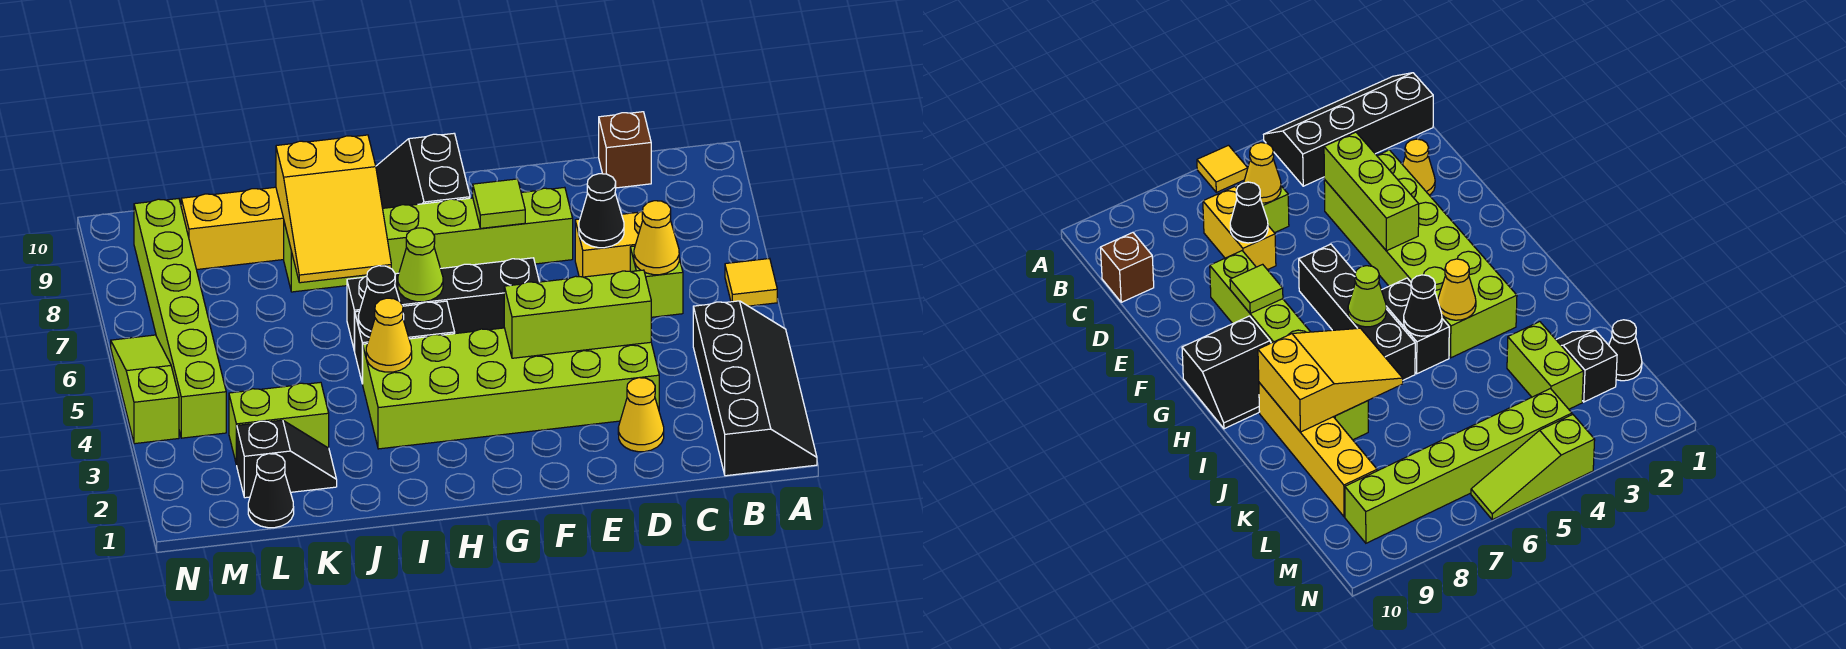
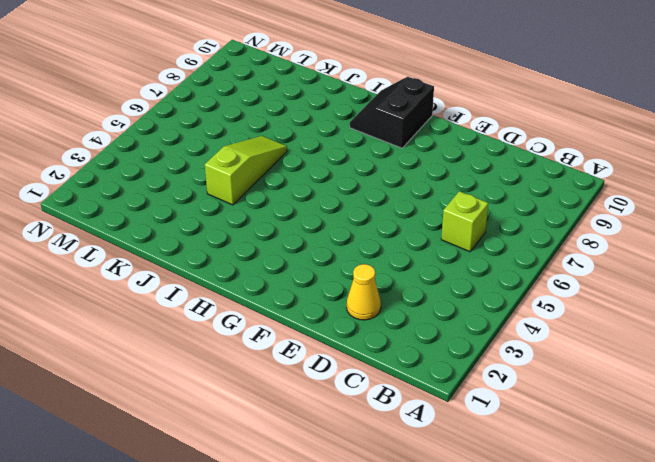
lime slope J4:J6 level 1 top 4 -> lime slope N4:N6 level 1 top 4
none -> black slope A1:B4 level 1 top B
none -> yellow tile A6 level 1
none -> yellow brick C7:D7 level 1

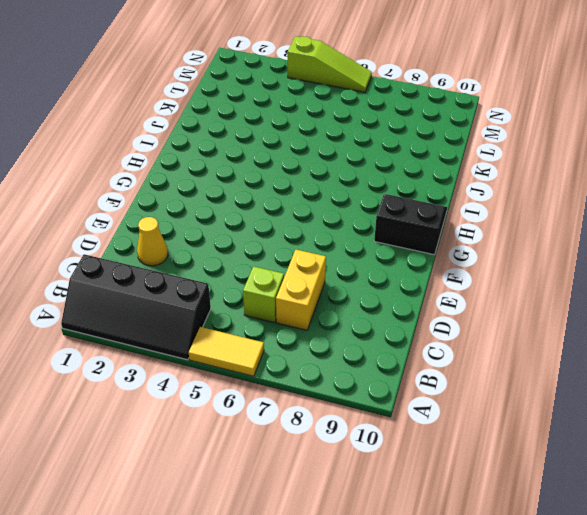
yellow tile A5:A6 level 1 -> yellow tile A6 level 1
none -> brown brick C10 level 1
none -> lime brick D3:I4 level 1
none -> lime brick E8:J8 level 1

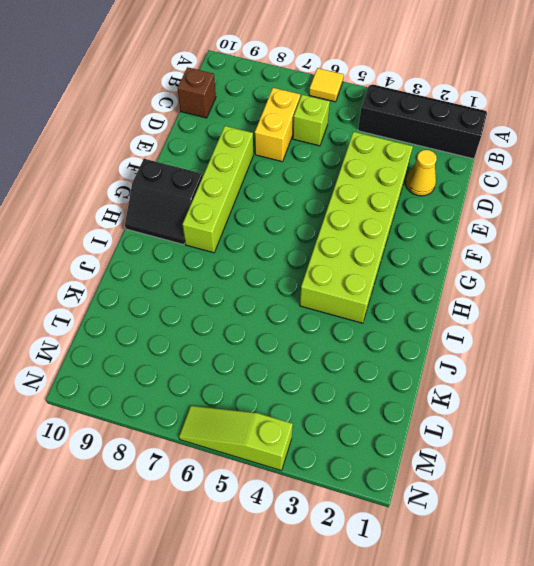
lime brick E8:H8 level 1 -> lime brick E8:J8 level 1
none -> black brick F6:I6 level 1
none -> black brick H5:I5 level 1
none -> yellow brick I9:L9 level 1

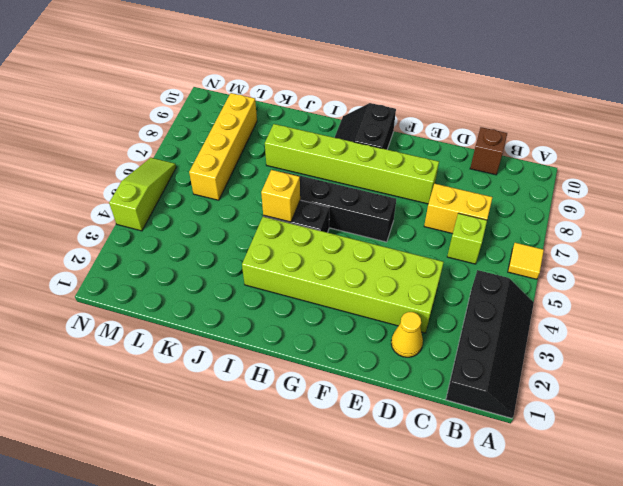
yellow brick I5 level 2 -> black cone I5 level 2
yellow brick L6:L9 level 1 -> yellow brick I9:L9 level 1
none -> black slope K2:L2 level 1 top L
none -> lime brick K3:L3 level 1
none -> black cone L1 level 1

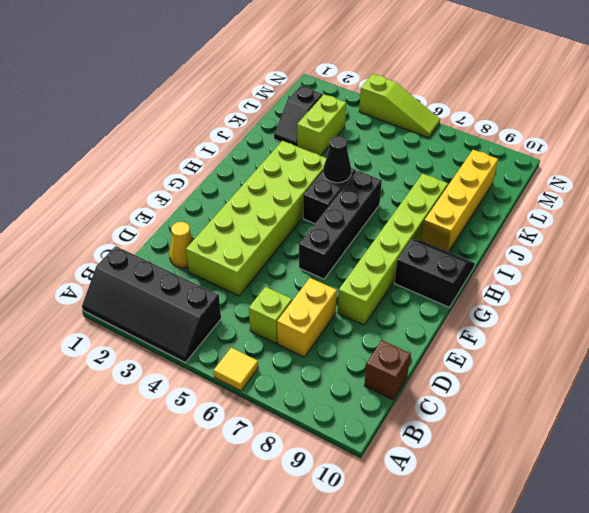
none -> black cone L1 level 1
none -> lime brick M4:M9 level 1
none -> yellow cone C6 level 2

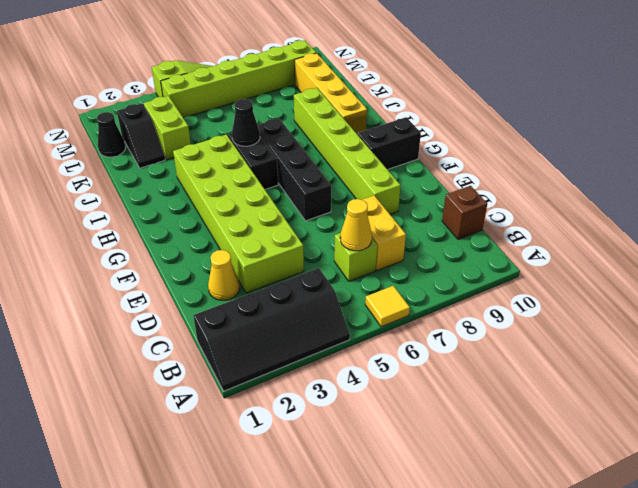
none -> lime brick D4:F4 level 2
none -> black cone D7 level 2
none -> lime tile F8 level 2

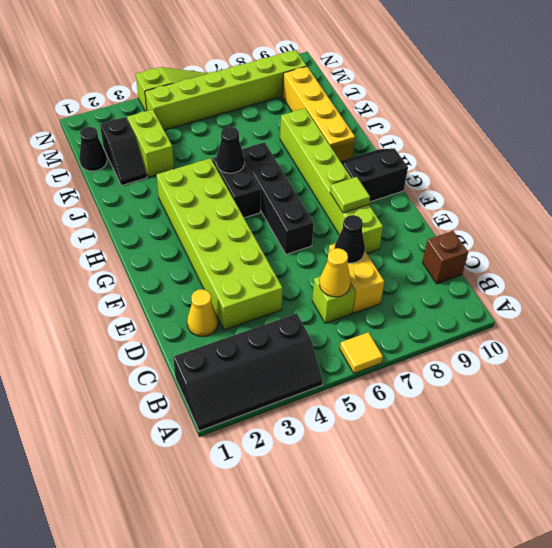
none -> lime brick D4:F4 level 2
none -> lime cone H6 level 2
none -> yellow cone I4 level 2

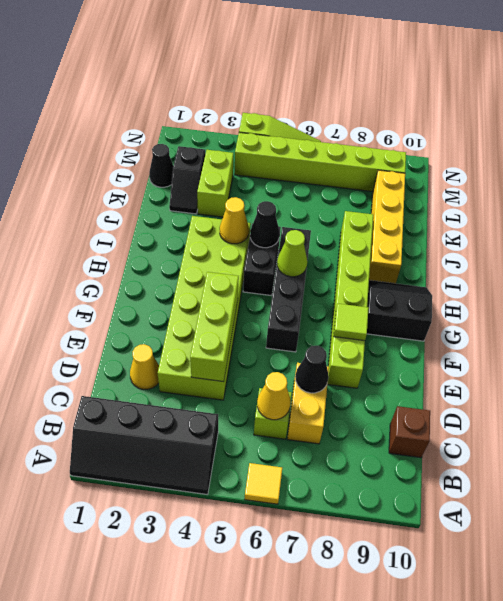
none -> yellow slope I7:J9 level 2 top 9

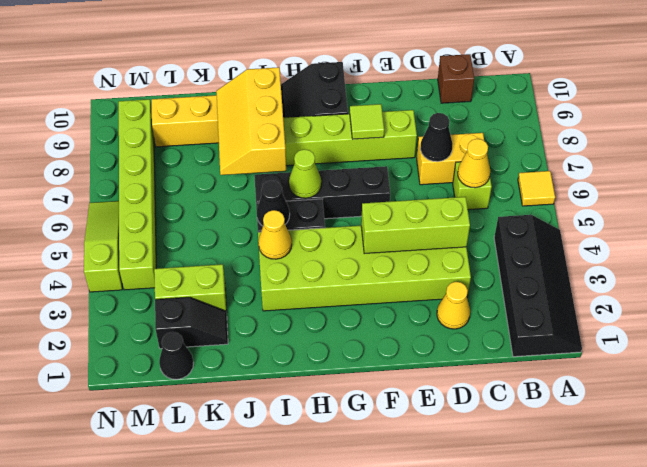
yellow slope I7:J9 level 2 top I -> yellow slope I7:J9 level 2 top 9

